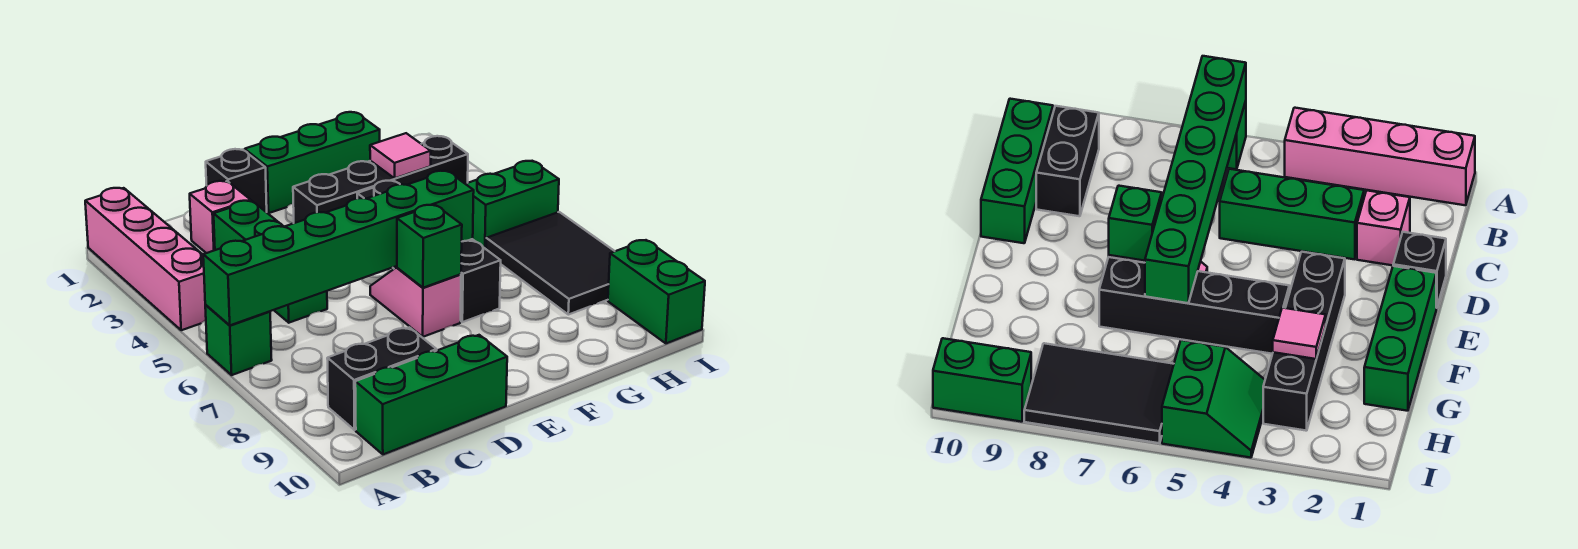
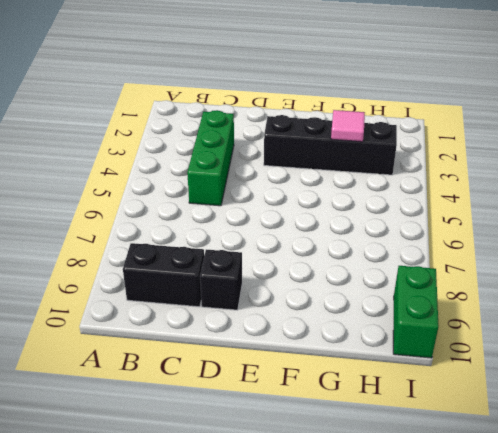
black brick D9 level 1 -> black brick D1 level 1
none -> pink brick A1:A4 level 1
none -> green brick A6 level 1
none -> green brick B10:D10 level 1

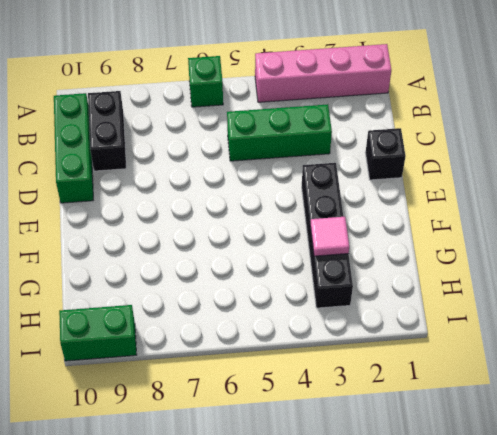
none -> pink brick C2 level 1
none -> green brick E1:G1 level 1
none -> pink slope E6:E7 level 1 top 7

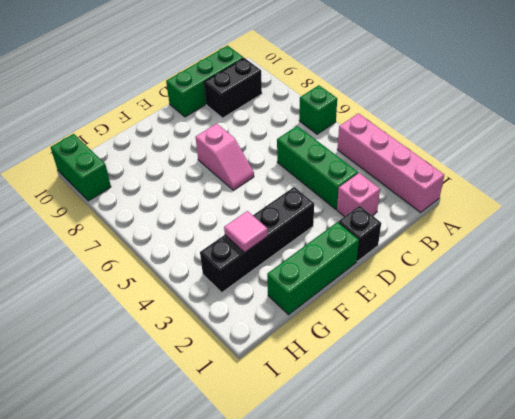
none -> black brick F4:F7 level 1
none -> green slope H4:I5 level 1 top 5
none -> black tile H6:I8 level 1

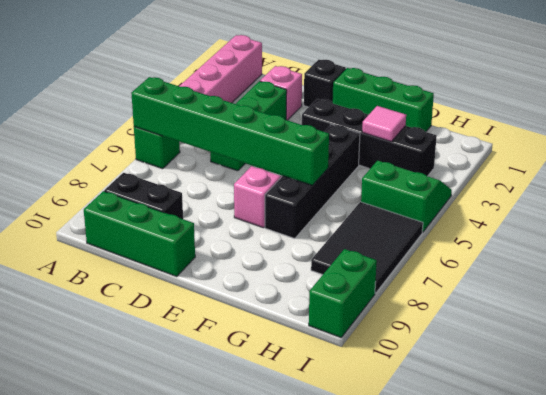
none -> green brick E7 level 2

